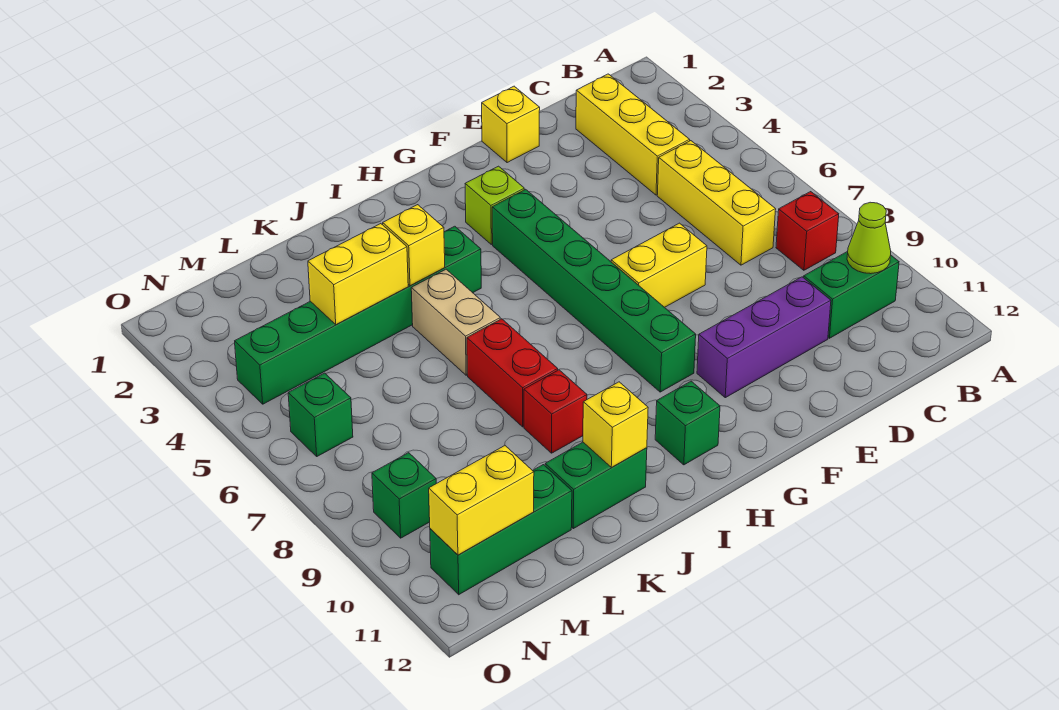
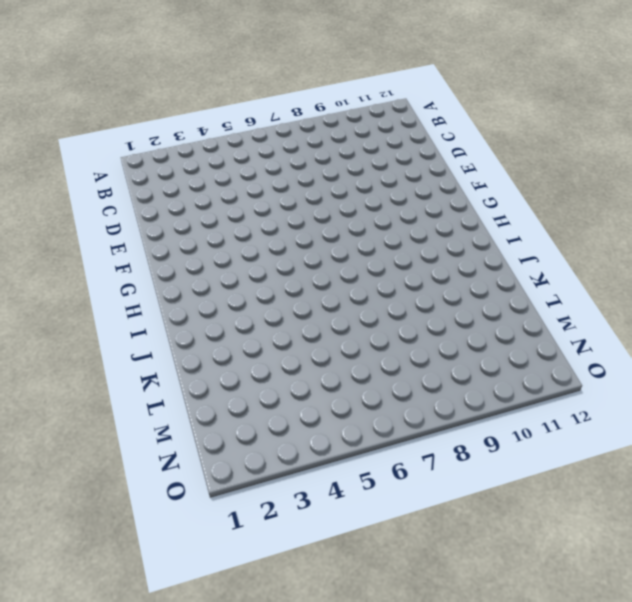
none -> red brick B8 level 1
none -> green brick B10:C10 level 1
none -> yellow brick C2:C4 level 1

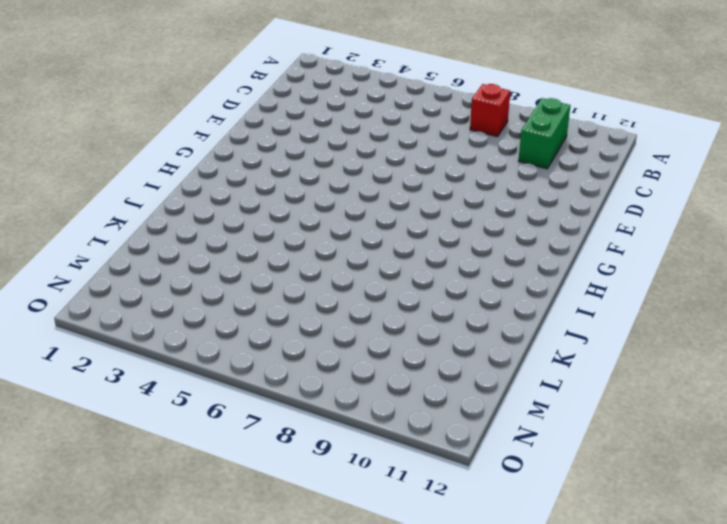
none -> yellow brick C2:C4 level 1
none -> yellow brick C5:C7 level 1
none -> purple brick D10:F10 level 1

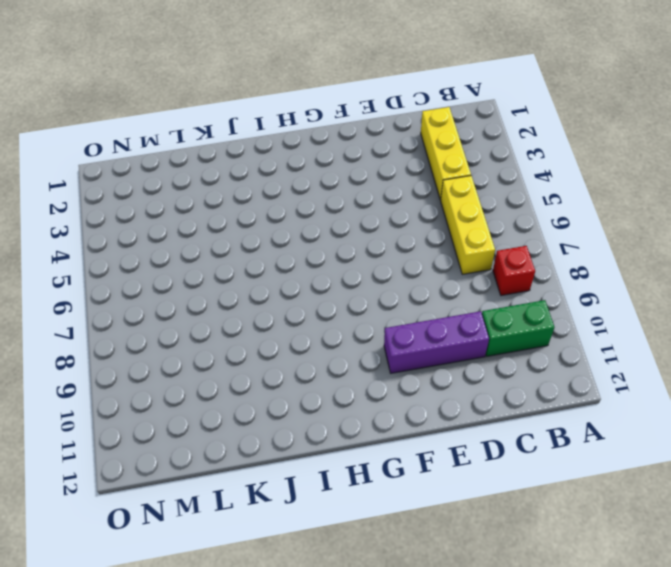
none -> yellow brick E1 level 1
none -> yellow brick E7:F7 level 1
none -> lime brick G3 level 1

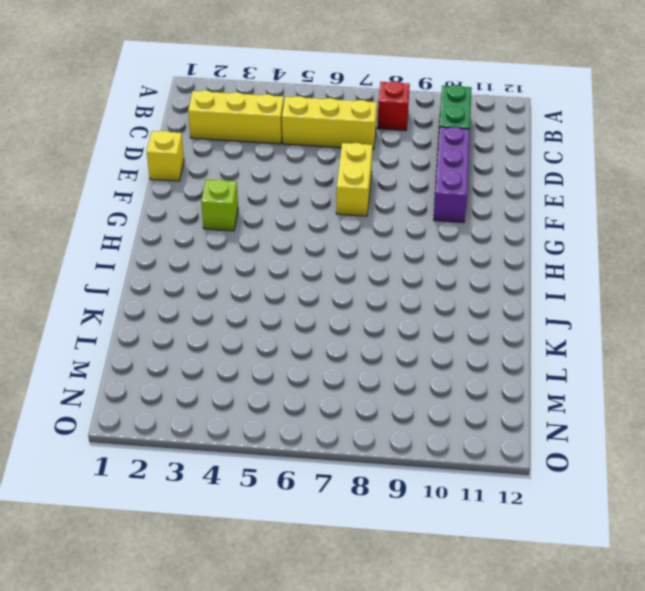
none -> green brick G4:G9 level 1
none -> green brick H11 level 1
none -> green brick I4:N4 level 1

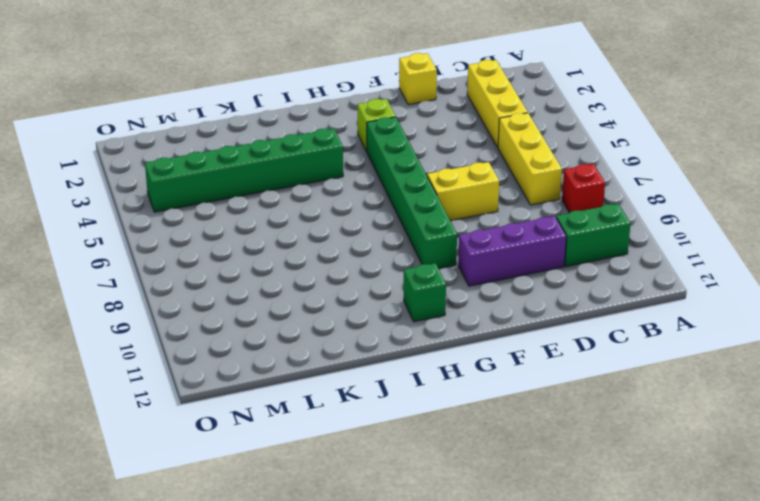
none -> tan brick J5:J6 level 1
none -> red brick J7:J8 level 1
none -> red brick J9 level 1

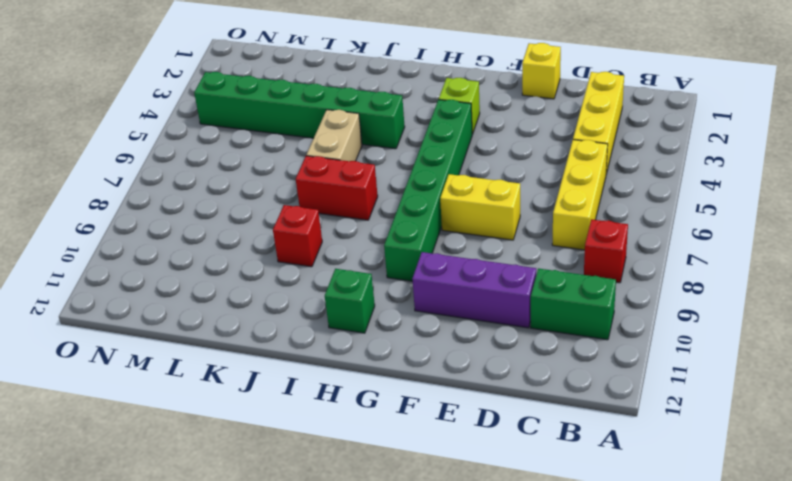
red brick I7:J7 level 1 -> red brick J7:J8 level 1
none -> green brick J11:K11 level 1
none -> green brick L11:N11 level 1
none -> green brick N6 level 1

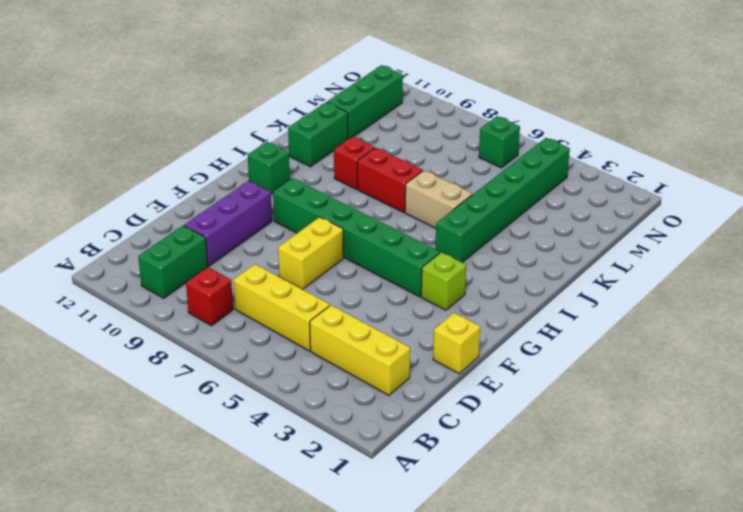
none -> green brick N9 level 1
none -> lime cone B10 level 2
none -> yellow brick J4 level 2

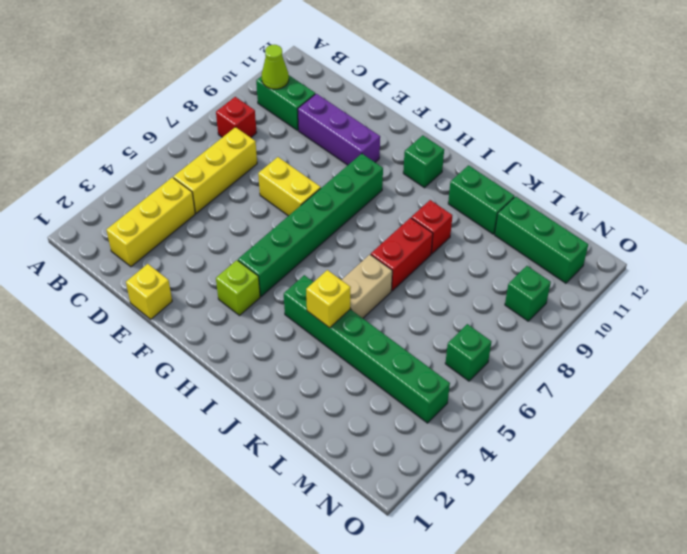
none -> yellow brick J11 level 2
none -> yellow brick K4:L4 level 2
none -> yellow brick M11:N11 level 2

